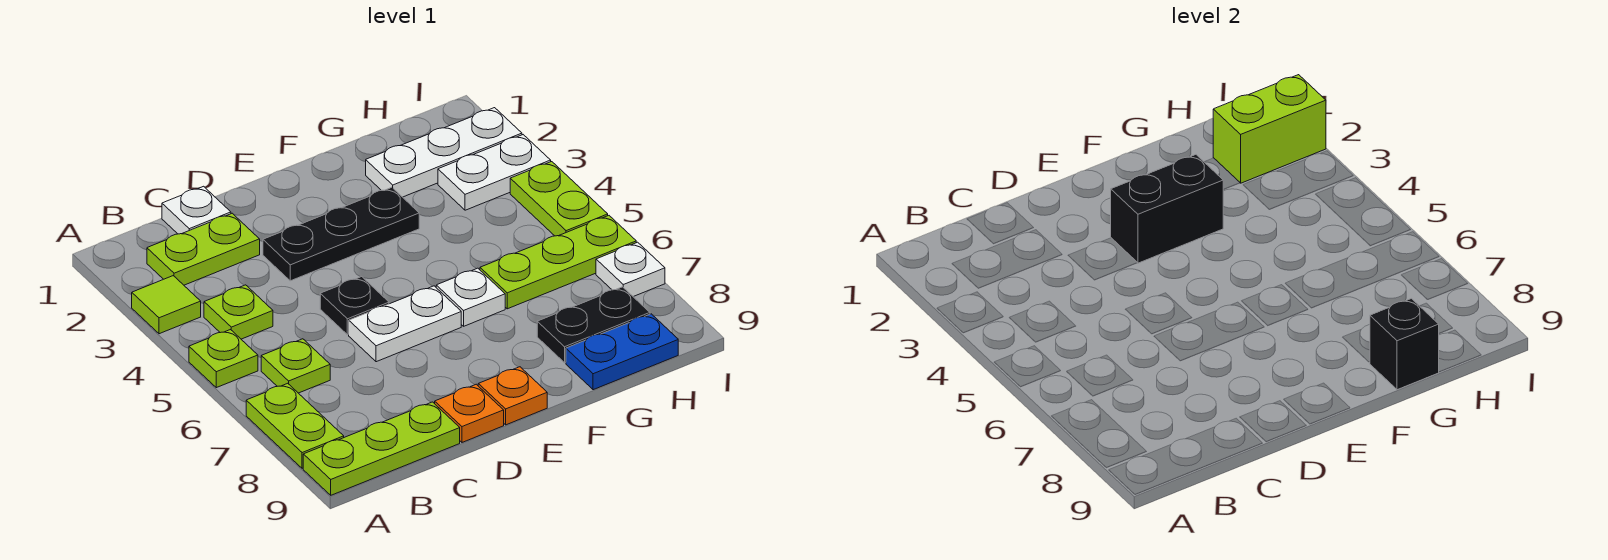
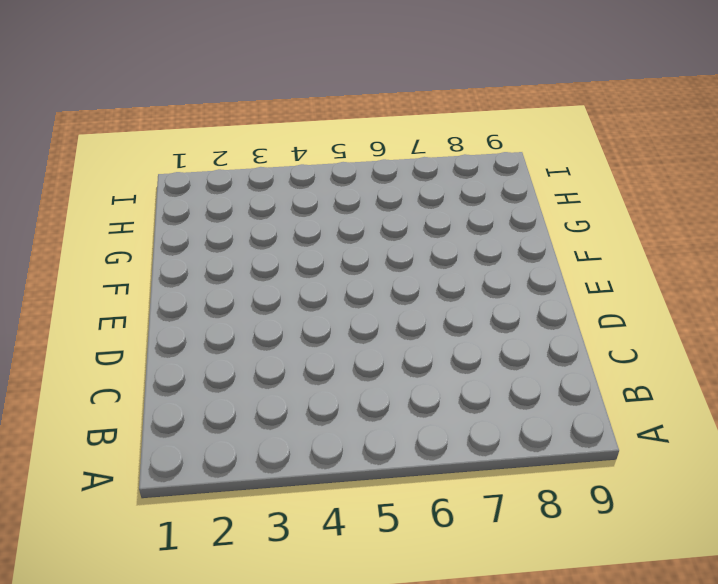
none -> lime tile A3 level 1
none -> lime plate A5 level 1
none -> lime plate A7:A8 level 1

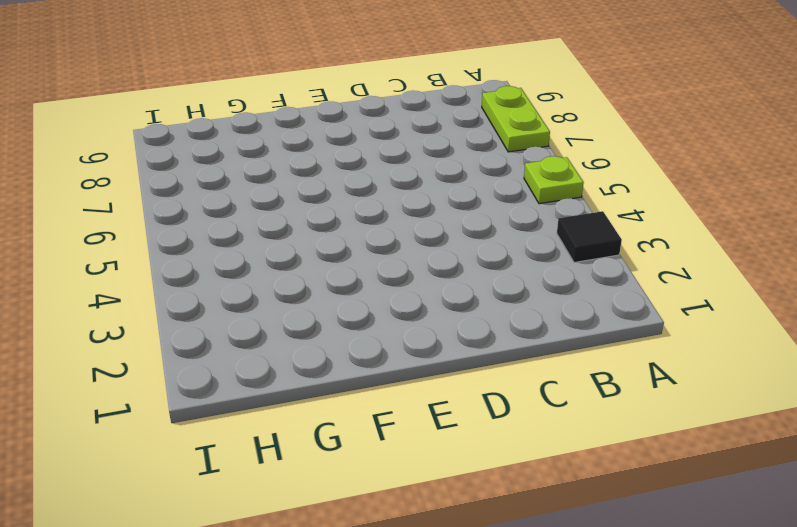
black tile A3 level 1 -> lime tile A3 level 1
none -> lime plate A9:C9 level 1
none -> lime plate B2:C2 level 1
none -> lime plate B4 level 1

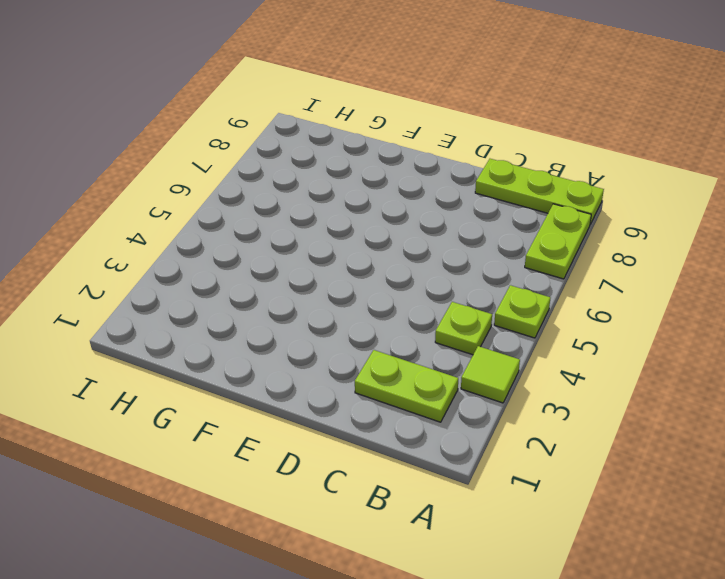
none -> lime plate B6 level 1
none -> white plate C1 level 1
none -> black plate D3:F3 level 1

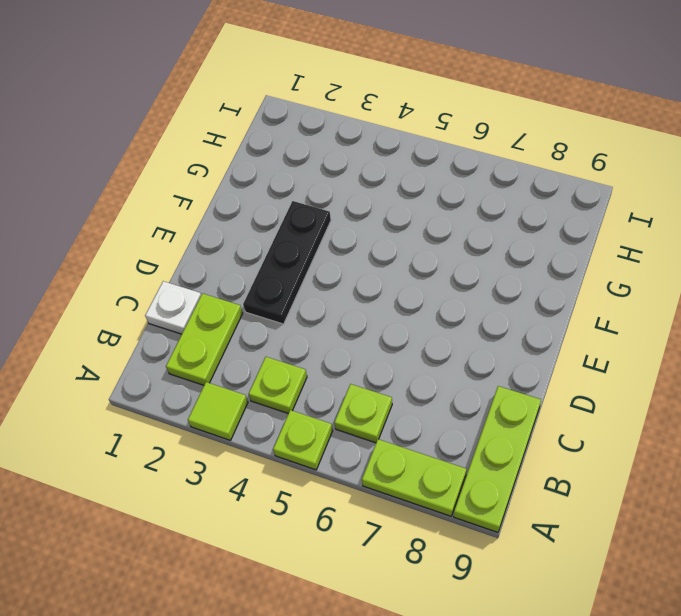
none -> black plate D5 level 1
none -> white plate D6:E6 level 1
none -> orange plate D9 level 1

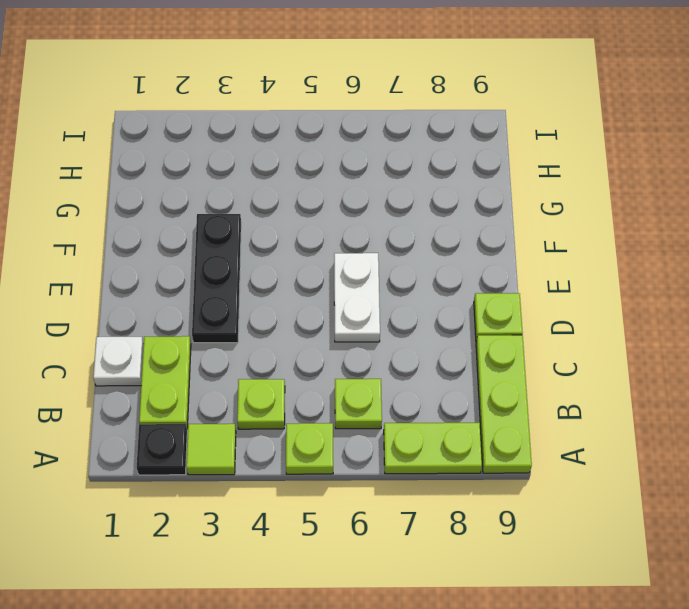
black plate A2 level 1 -> black plate D5 level 1
lime plate D9 level 1 -> orange plate D9 level 1
none -> orange plate E9 level 1
none -> white plate F6 level 1
none -> white plate G2:I2 level 1

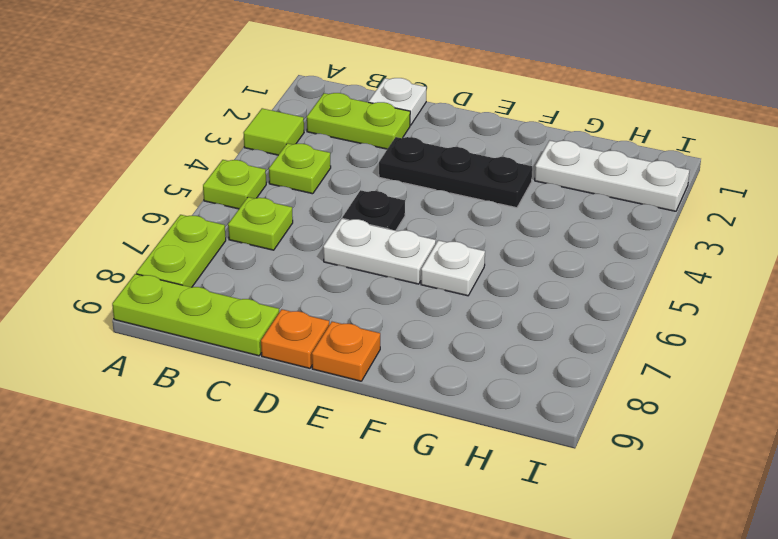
none -> lime plate G6:I6 level 1
none -> black plate G8:H8 level 1
none -> blue plate G9:H9 level 1

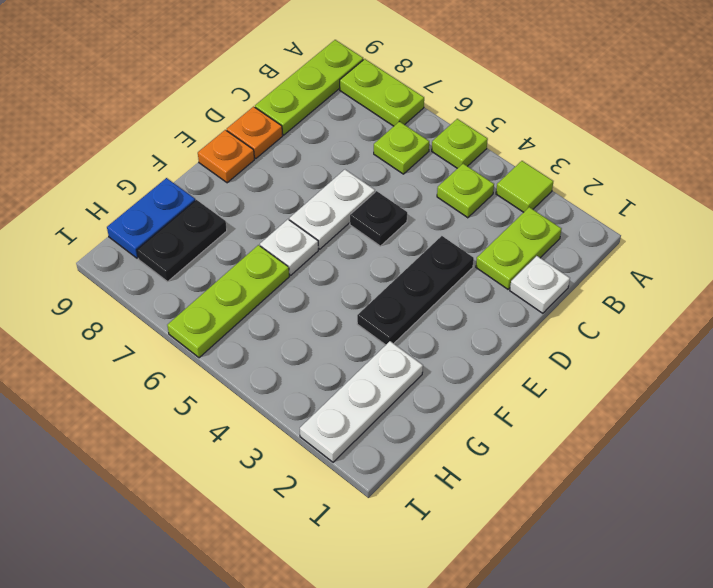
none -> white plate H3:I3 level 1
none -> lime plate I4:I5 level 1
none -> white plate I7 level 1

